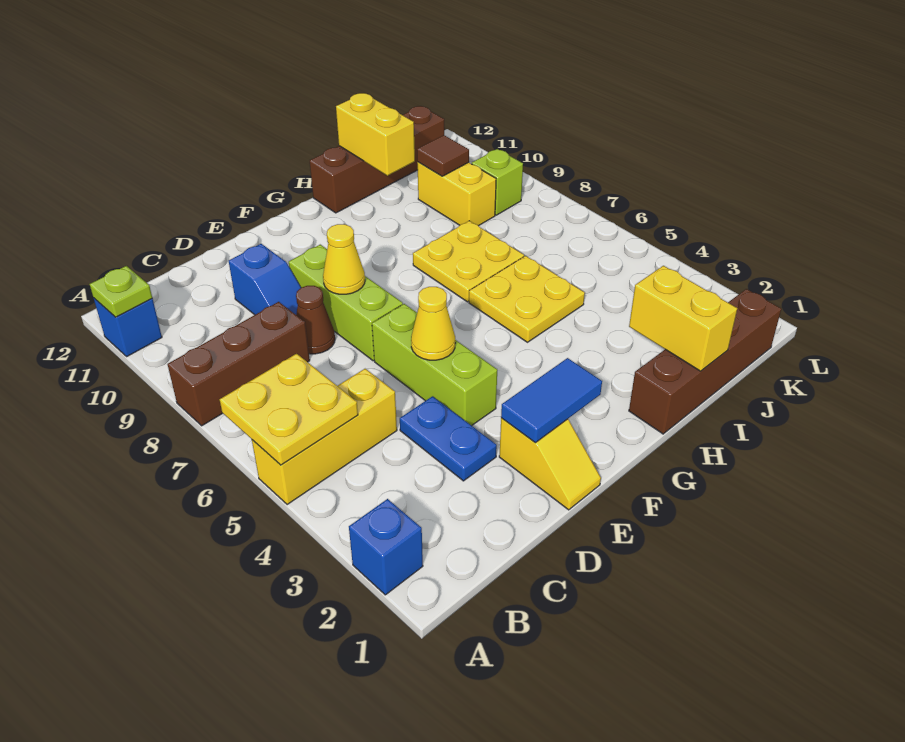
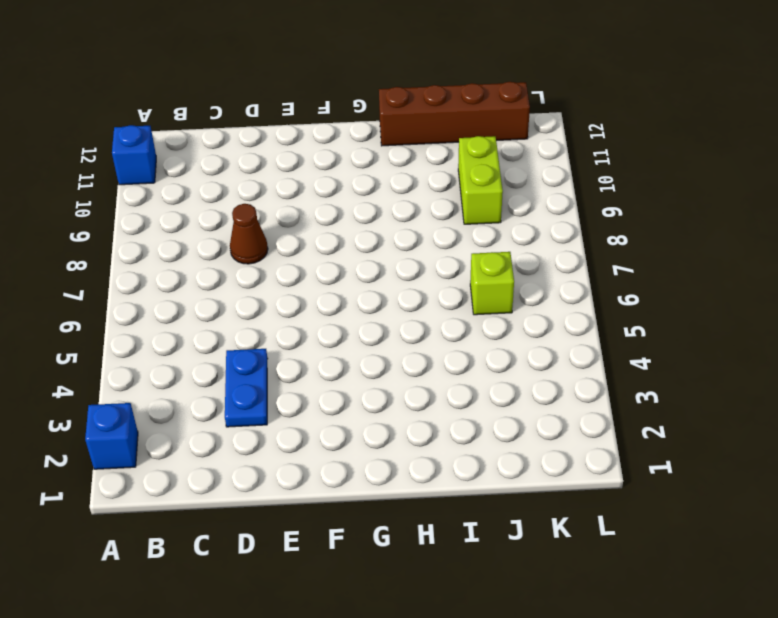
lime brick J6 level 1 -> lime brick K9 level 1
lime brick J9:J10 level 1 -> yellow brick J9:J10 level 1
none -> yellow brick A5:C5 level 1
none -> brown brick A8:C8 level 1
none -> blue slope D9:D10 level 1 top 10

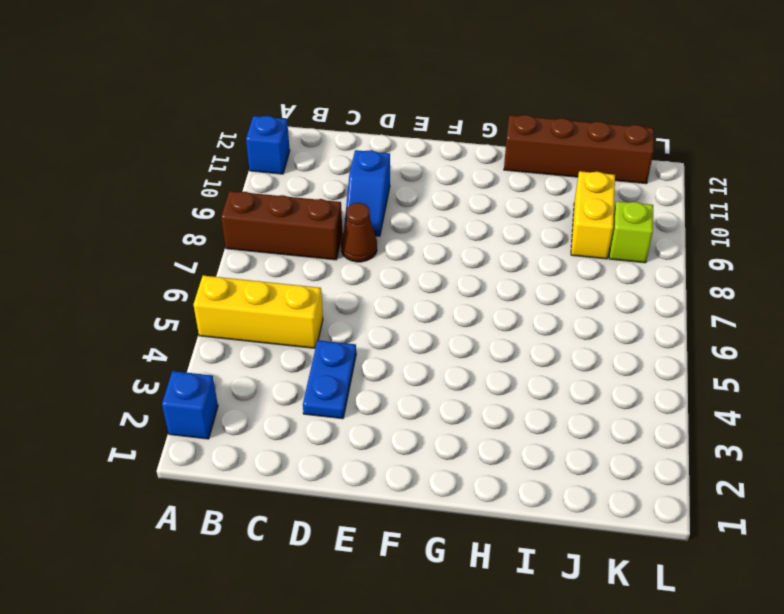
none -> yellow slope E1:E2 level 1 top 2
none -> lime brick E4:E6 level 1
none -> lime brick E7:E9 level 1

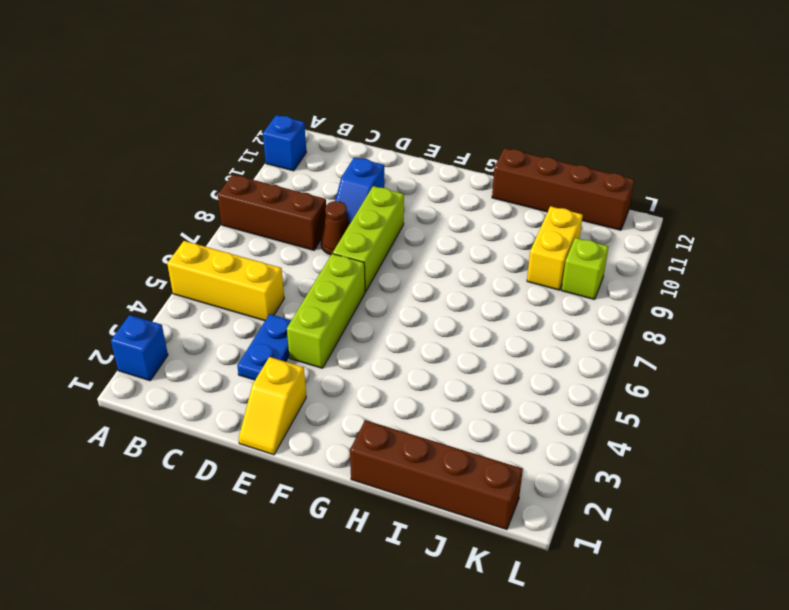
none -> yellow plate H5:I6 level 1
none -> yellow plate H7:I8 level 1
none -> yellow plate A5:B6 level 2

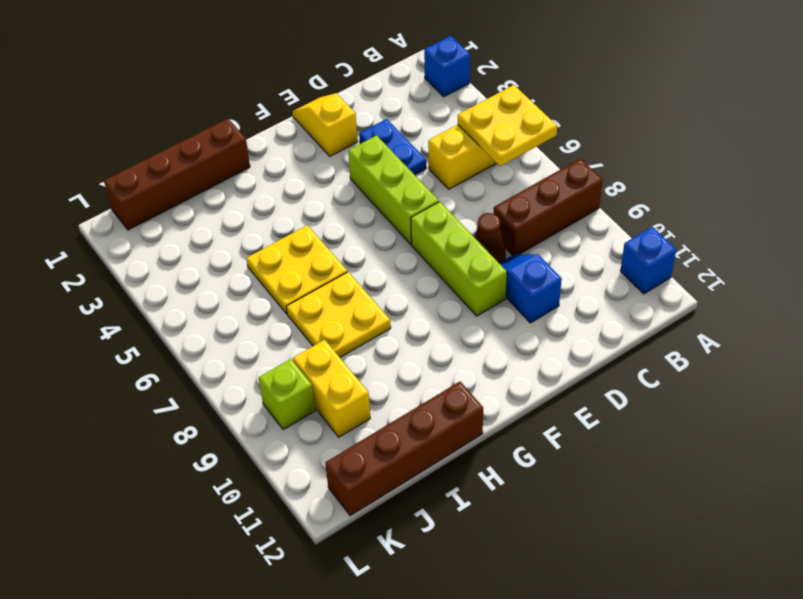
none -> lime plate A11 level 2
none -> blue tile E2:F2 level 2
none -> yellow cone E5 level 2

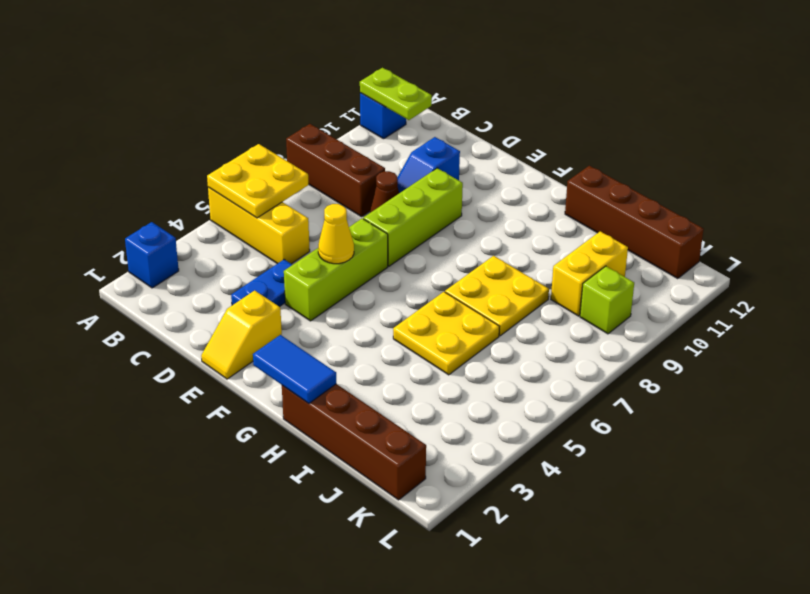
lime plate A11:B11 level 2 -> lime plate A11 level 2
blue tile G1:H1 level 2 -> blue tile E2:F2 level 2
none -> yellow cone E8 level 2
none -> yellow brick I1:I2 level 2
none -> yellow brick I11:I12 level 2

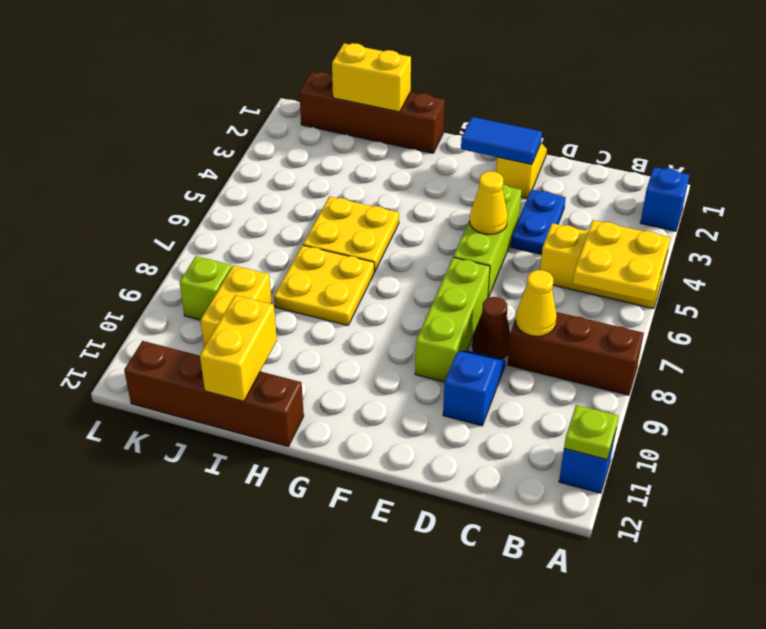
yellow cone C8 level 2 -> yellow cone E8 level 2
yellow brick I1:J1 level 2 -> yellow brick I1:I2 level 2
none -> brown tile J10 level 2

